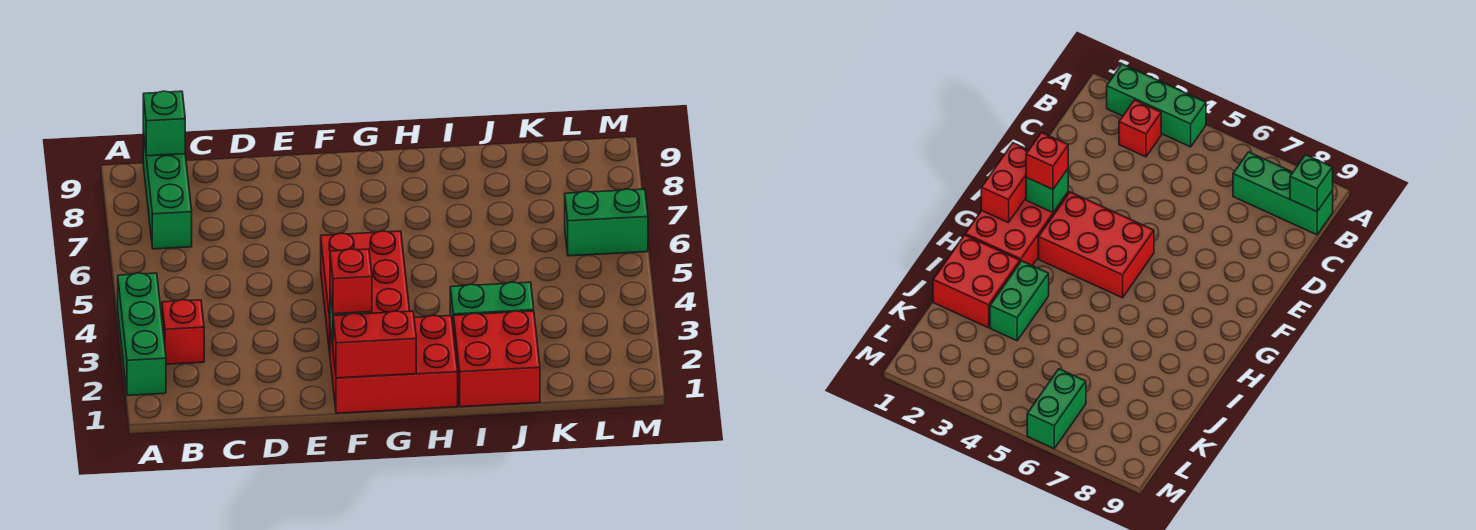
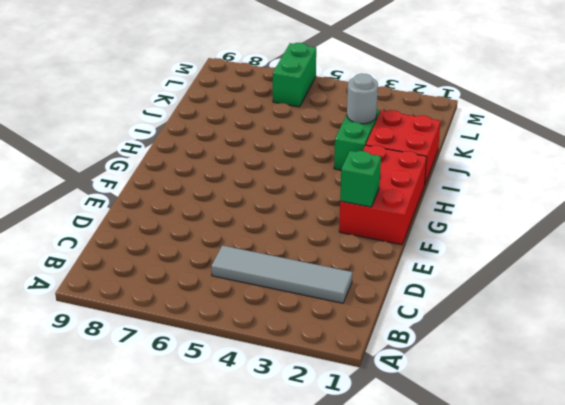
grey tile C2:C5 level 1 -> none
grey round brick J3 level 2 -> none
none -> green brick A2:A4 level 1
none -> red brick B3 level 1
none -> green brick B7:B9 level 1

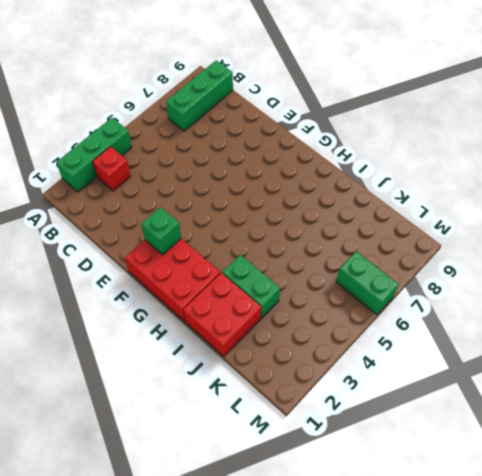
none -> red brick F3:G5 level 1
none -> green brick B9 level 2
none -> red brick F1:G1 level 2

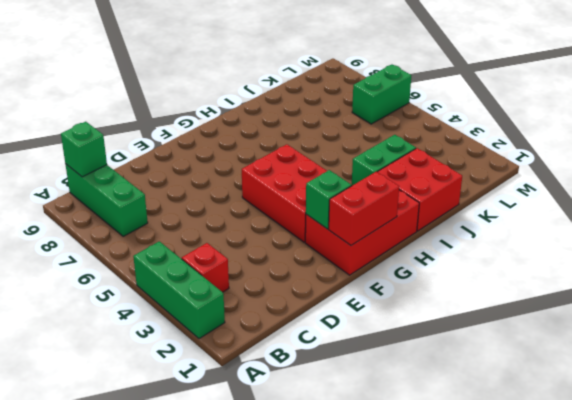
none -> red brick F2 level 3

